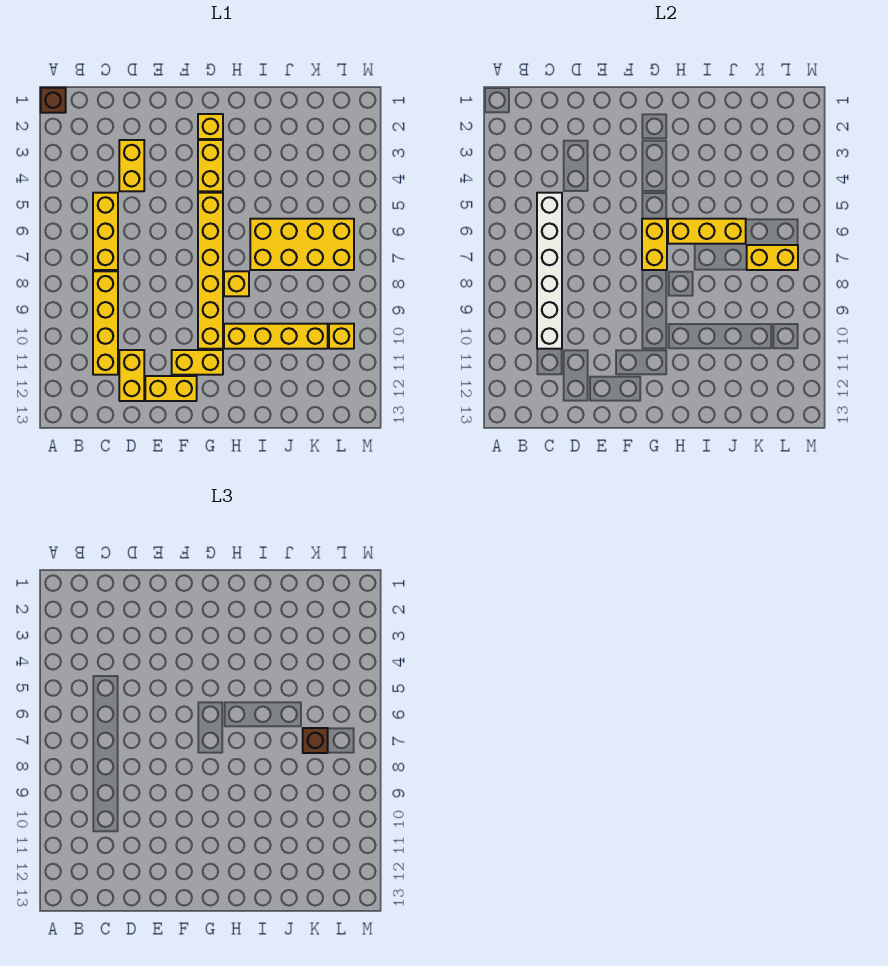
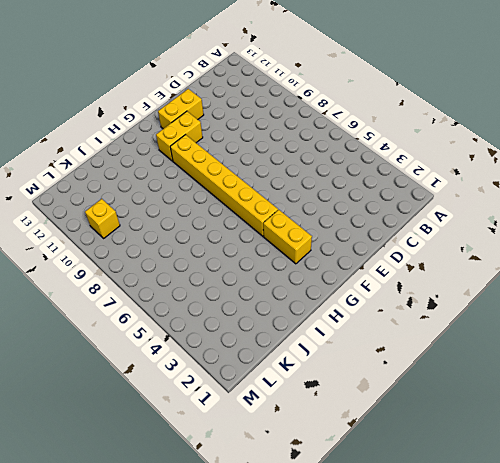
none -> brown brick A1 level 1
none -> yellow brick C5:C7 level 1
none -> yellow brick C8:C11 level 1

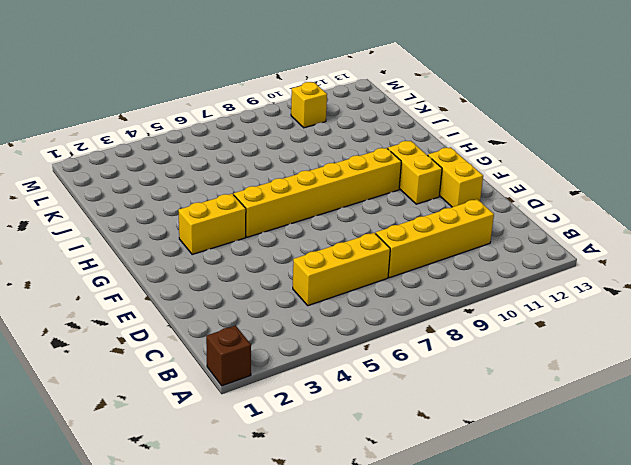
none -> yellow brick D3:D4 level 1
none -> yellow brick D11:D12 level 1
none -> yellow brick G2 level 1

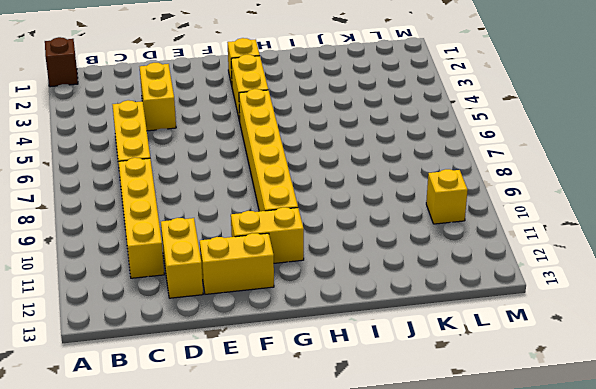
none -> yellow brick H8 level 1
none -> yellow brick H10:K10 level 1
none -> yellow brick I6:L7 level 1

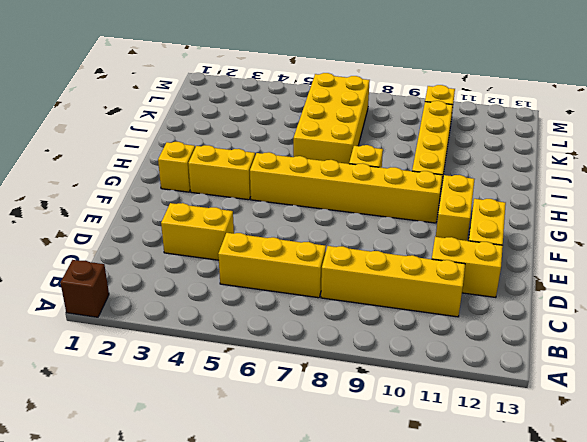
none -> white brick C5:C10 level 2
none -> yellow brick G6:G7 level 2
none -> yellow brick H6:J6 level 2

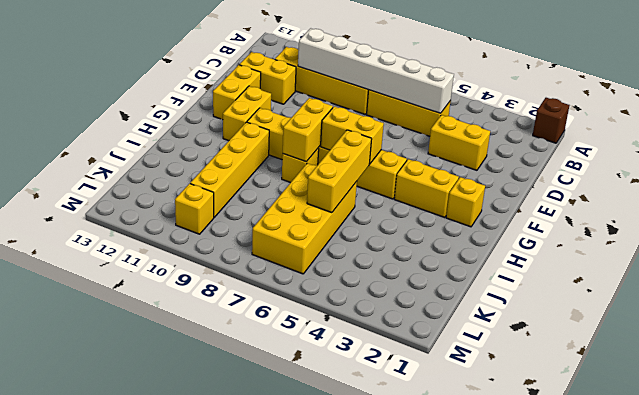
yellow brick G8:H8 level 2 -> yellow brick K7:L7 level 2
none -> brown brick K7 level 3

